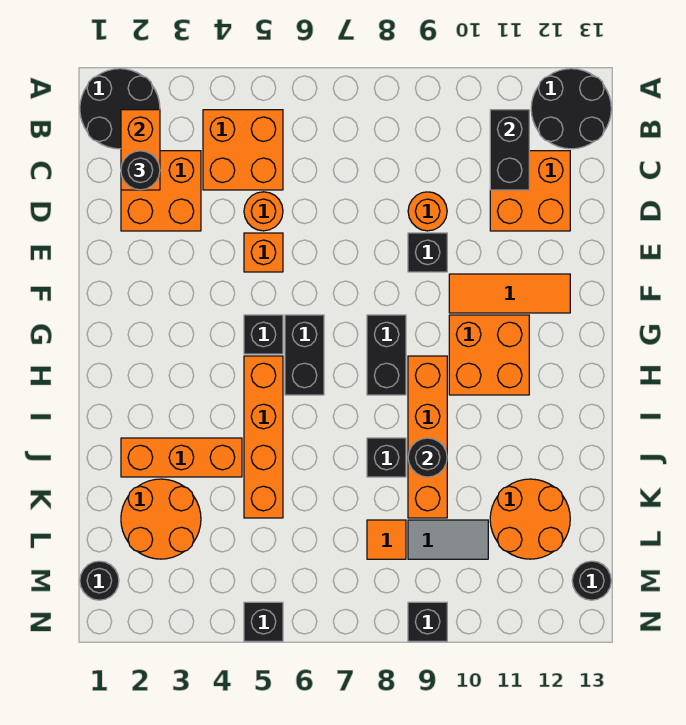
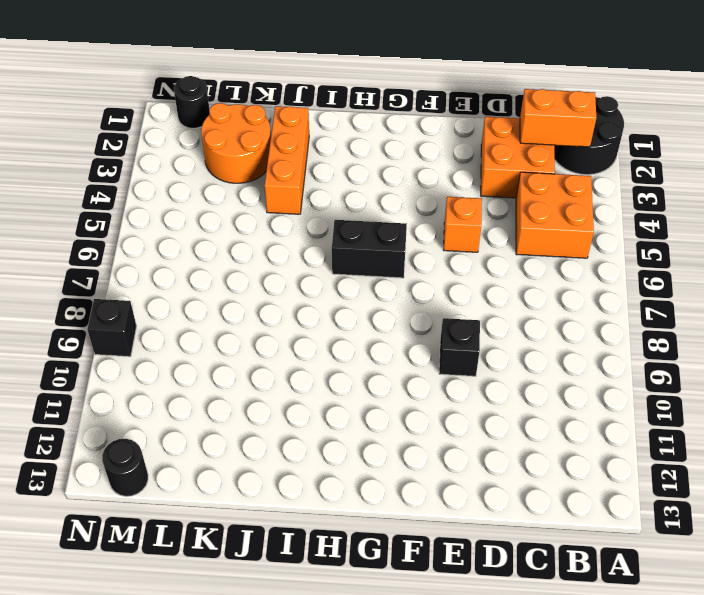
none -> black round brick A12:B13 level 1
none -> orange brick C11:D12 level 1
none -> orange round brick D5 level 1
none -> orange round brick D9 level 1

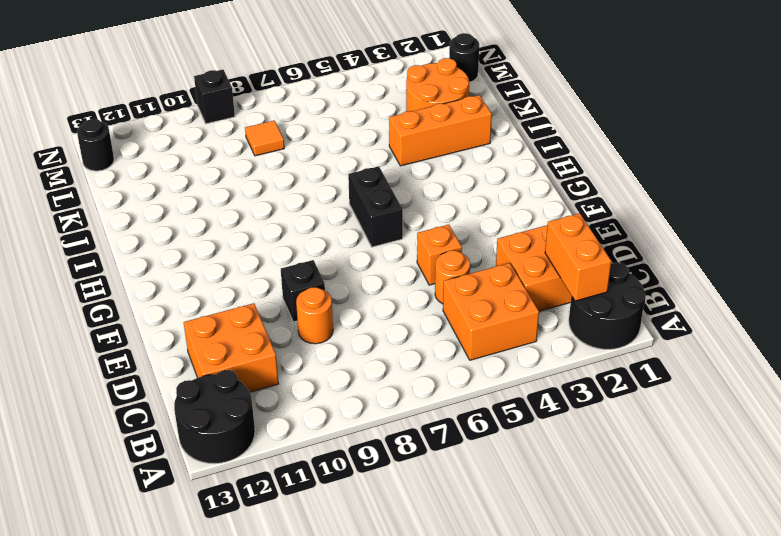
none -> orange tile F10:F12 level 1
none -> black brick G5 level 1
none -> black brick G8:H8 level 1
none -> orange brick G10:H11 level 1

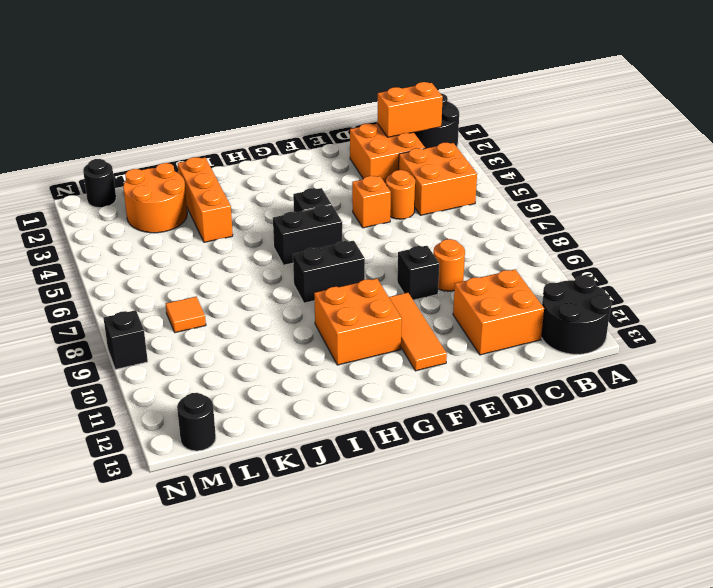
none -> orange brick H5:K5 level 1
none -> orange brick H9:K9 level 1
none -> black brick J8 level 1
none -> orange round brick K11:L12 level 1

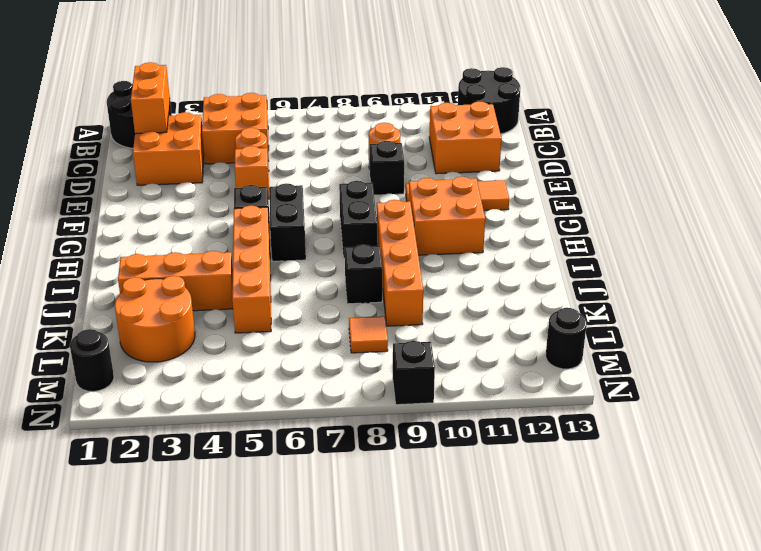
none -> orange round brick K11:L12 level 1
none -> grey tile L9:L10 level 1
none -> black brick N5 level 1
none -> black brick B11:C11 level 2

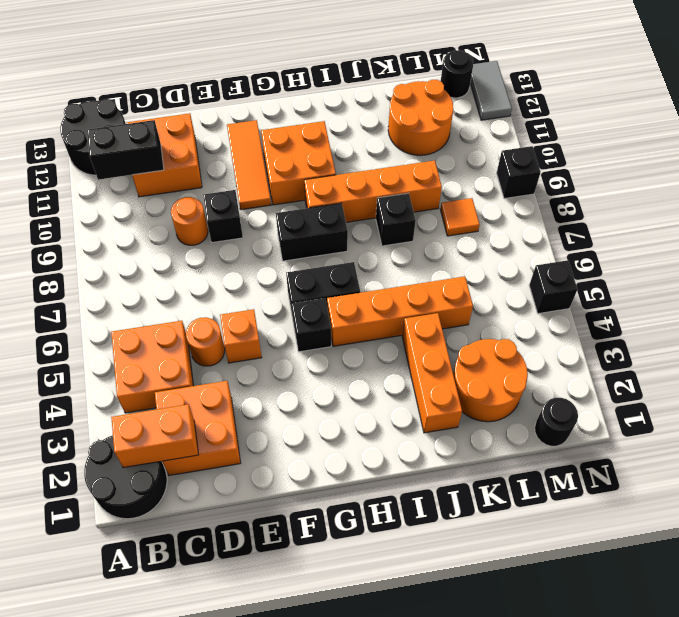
grey tile N12:N13 level 1 -> grey tile L9:L10 level 1
none -> black round brick J9 level 2
none -> black round brick C2 level 3

